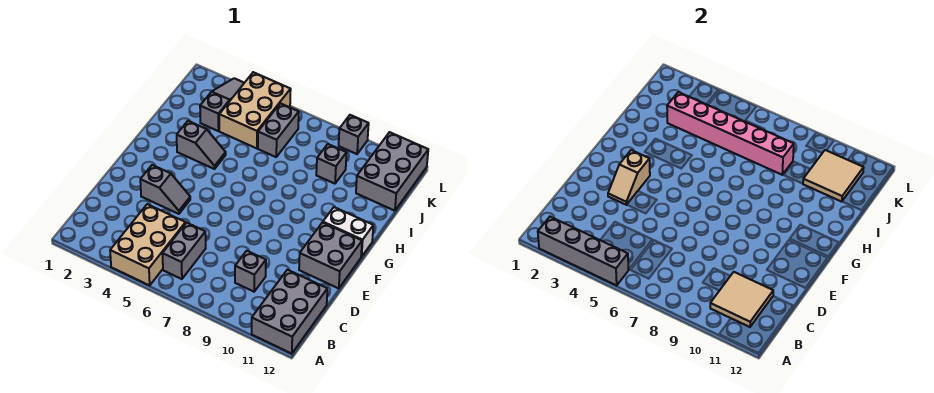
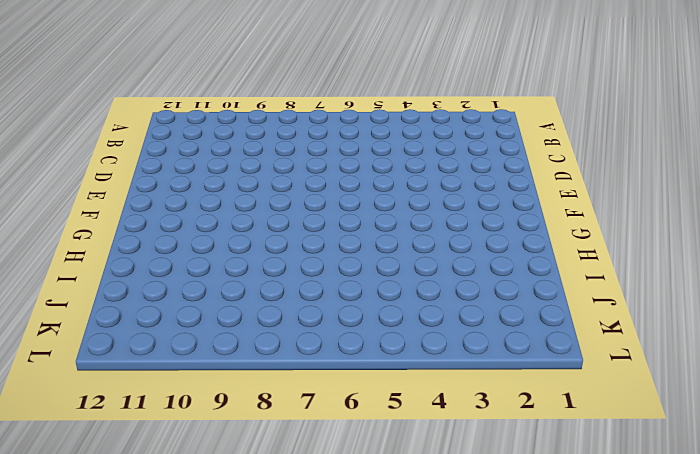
none -> tan brick A4:C5 level 1
none -> grey brick A11:C12 level 1
none -> grey brick B6:C6 level 1

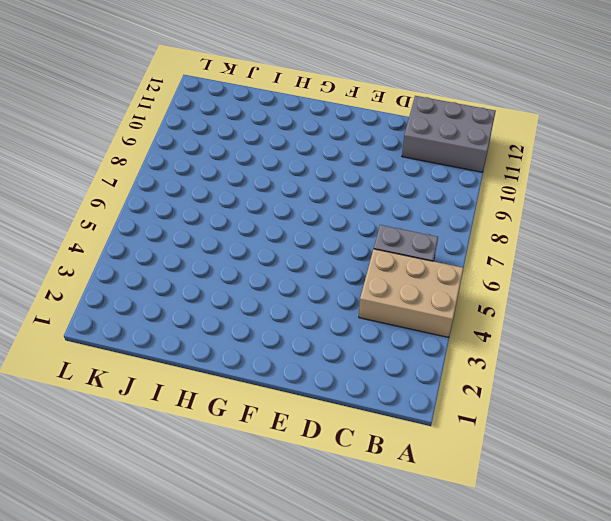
none -> grey brick C9 level 1
none -> grey slope E3:E4 level 1 top 3
none -> grey brick E11:F12 level 1

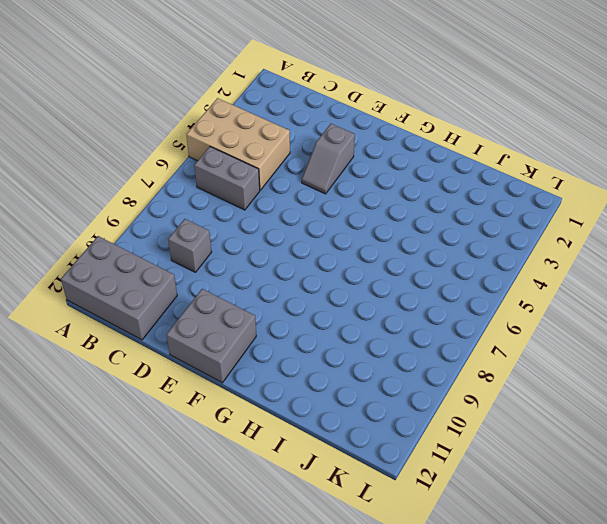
none -> white brick G11:G12 level 1
none -> grey slope H3:H4 level 1 top 3
none -> grey slope J3:L3 level 1 top J

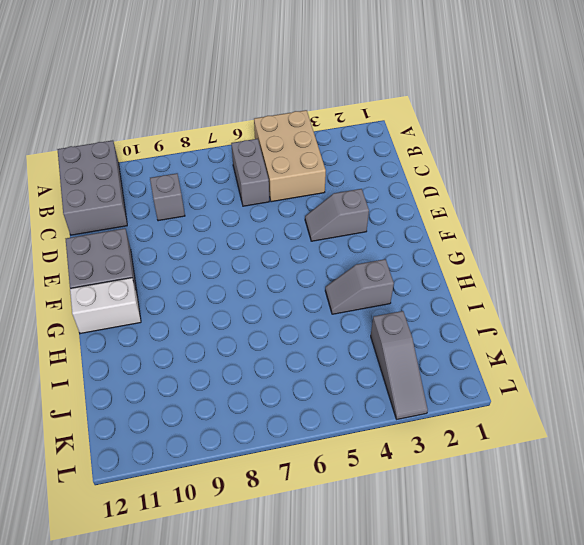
none -> tan brick J4:L5 level 1
none -> grey brick J6:K6 level 1
none -> grey brick J9 level 1

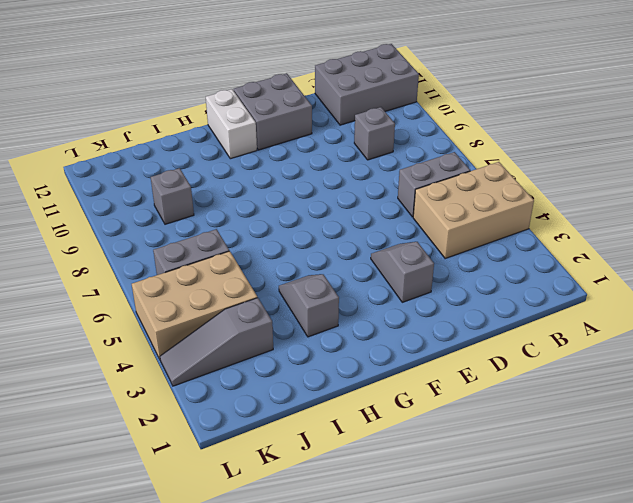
none -> grey brick J11:L12 level 1
none -> grey brick L9 level 1
none -> grey brick A2:A5 level 2

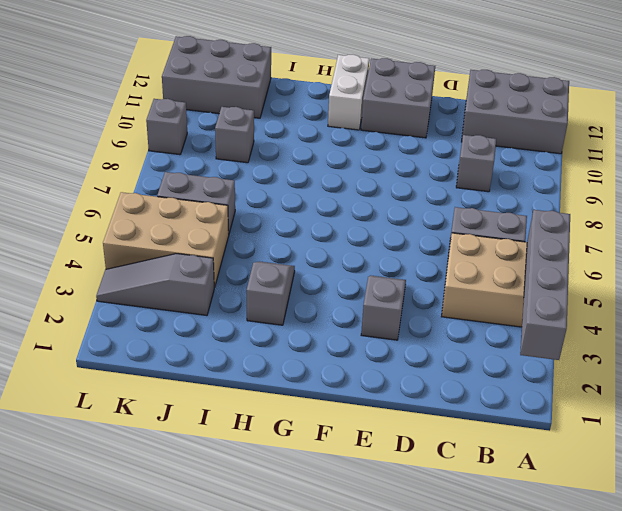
none -> tan tile B10:C11 level 2
none -> tan slope E3:F3 level 2 top F
none -> pink brick J3:J8 level 2

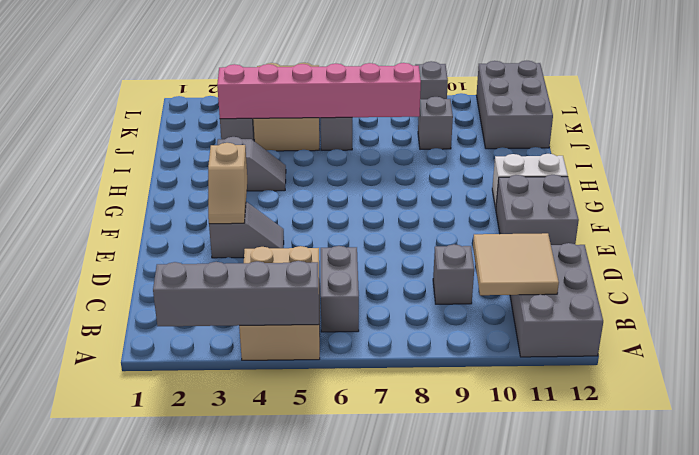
none -> tan tile J10:K11 level 2

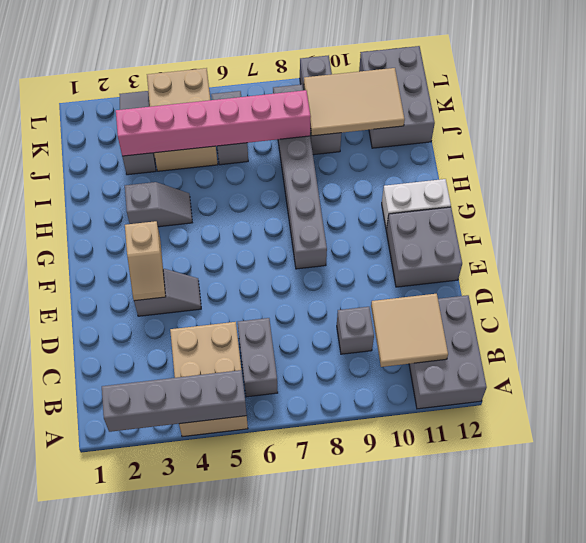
grey brick F8:K8 level 1 -> none
tan tile J9:K11 level 2 -> tan tile J10:K11 level 2

